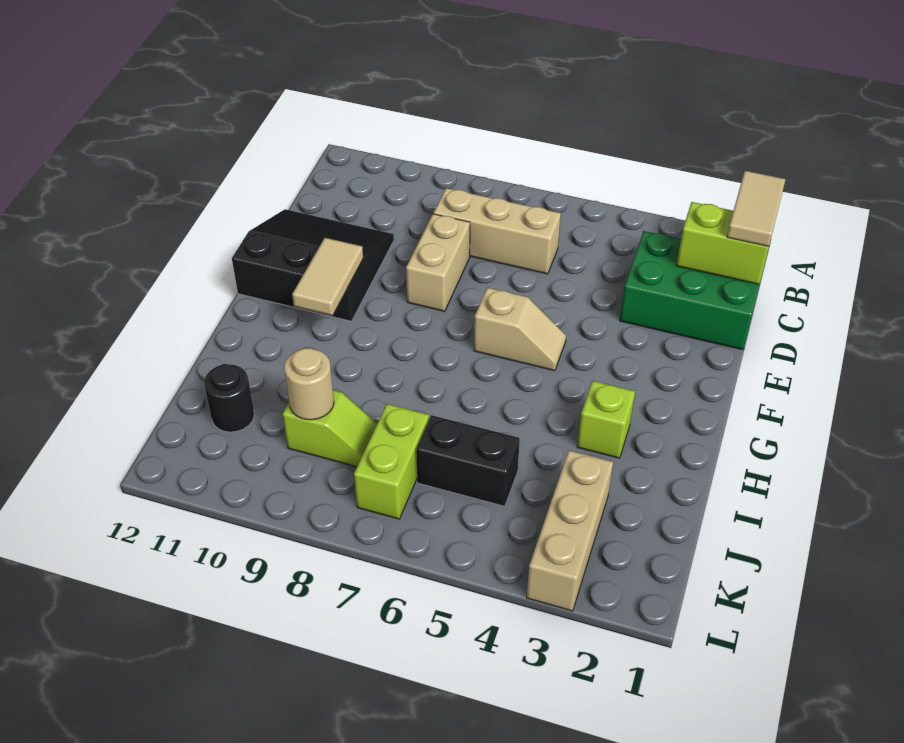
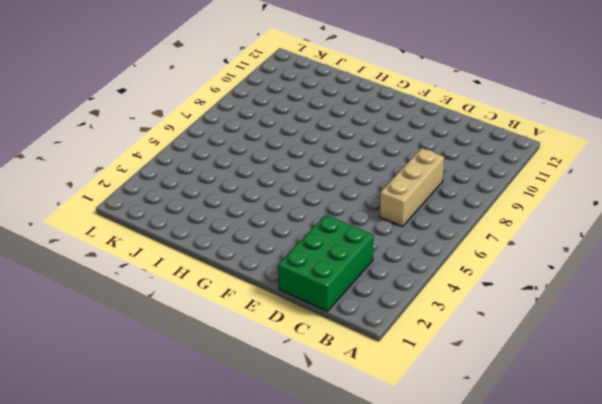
none -> tan brick D8:E8 level 1
none -> black slope D10:F12 level 1 top F
none -> tan slope F5:F6 level 1 top 6

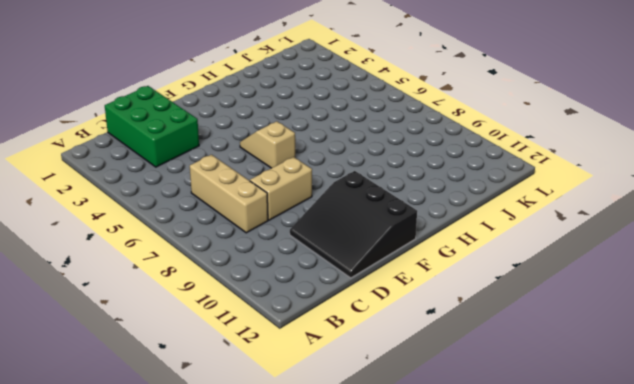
none -> lime brick H3 level 1
none -> tan brick J3:L3 level 1
none -> black brick J5:J6 level 1

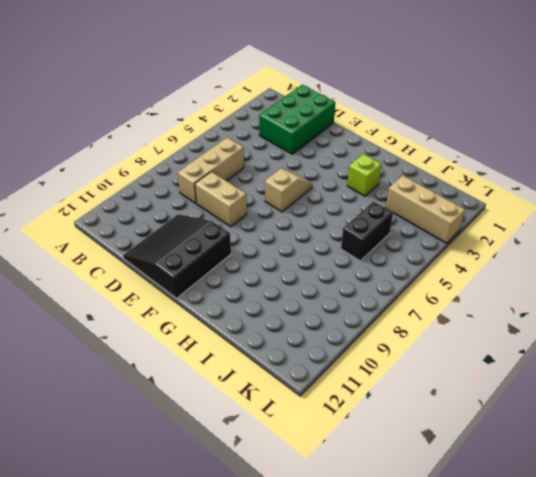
none -> lime brick J7:K7 level 1
none -> lime slope J8:J9 level 1 top 9
none -> black round brick J11 level 1

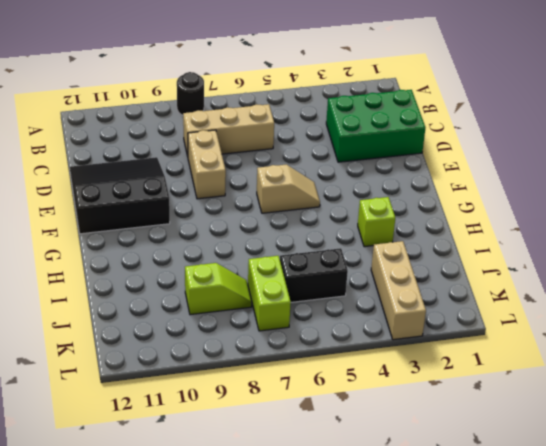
black round brick A8 level 1 -> black round brick J11 level 1
none -> lime brick C1:C2 level 2
none -> tan tile F10:G10 level 2
none -> tan round brick J9 level 2

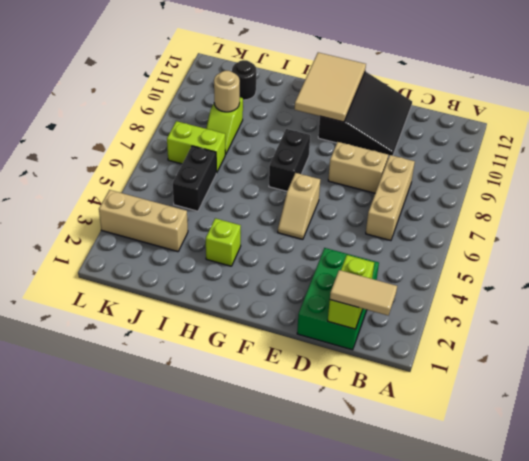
tan tile F10:G12 level 2 -> tan tile F10:G10 level 2
black brick G7:G8 level 1 -> none

